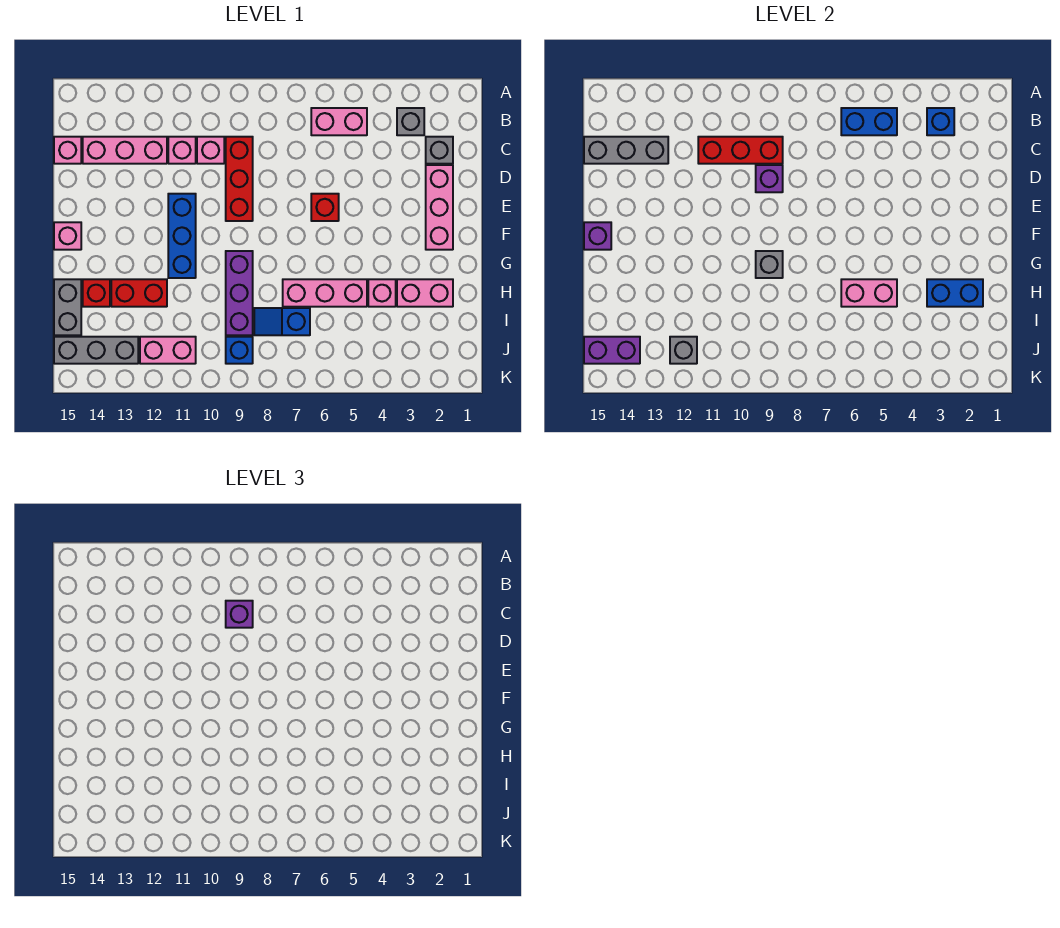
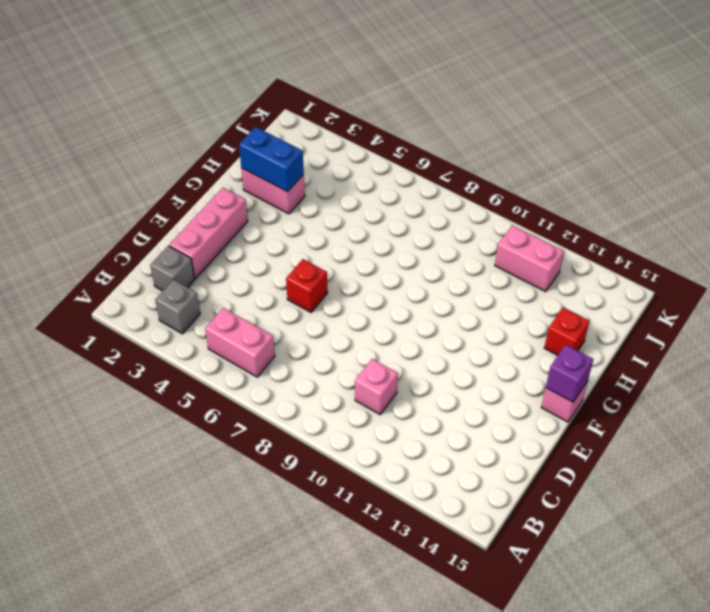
none -> red brick C9:E9 level 1
none -> pink brick C11 level 1
none -> pink brick C12:C14 level 1
none -> pink brick C15 level 1

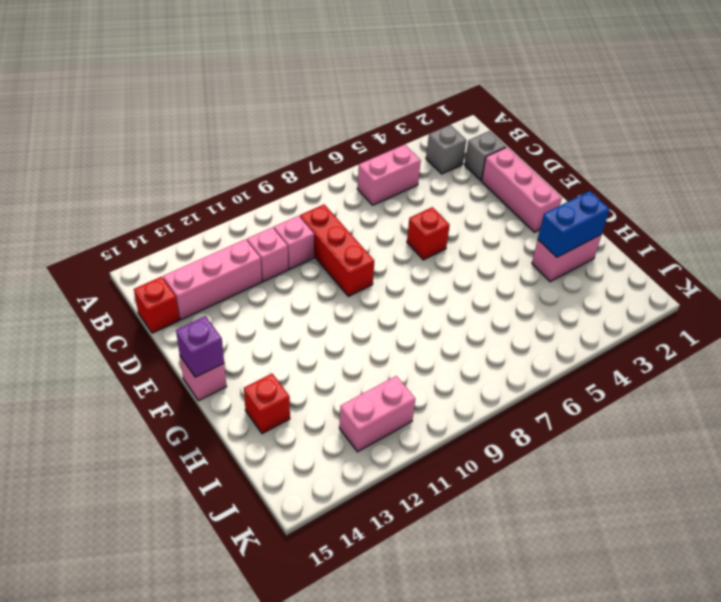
red brick C15 level 1 -> pink brick C15 level 1
none -> blue brick E11:G11 level 1
none -> purple brick G9:I9 level 1
none -> pink brick H4 level 1
none -> pink brick H5:H7 level 1

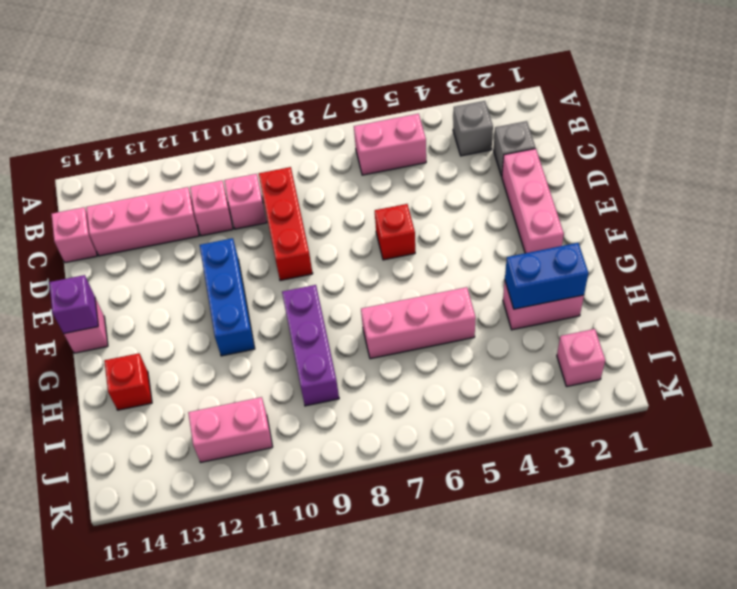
pink brick J2 level 1 -> pink brick H4 level 1
none -> red brick H12:H13 level 1
none -> grey brick H15:I15 level 1
none -> blue slope I7:I8 level 1 top 7
none -> blue brick J9 level 1

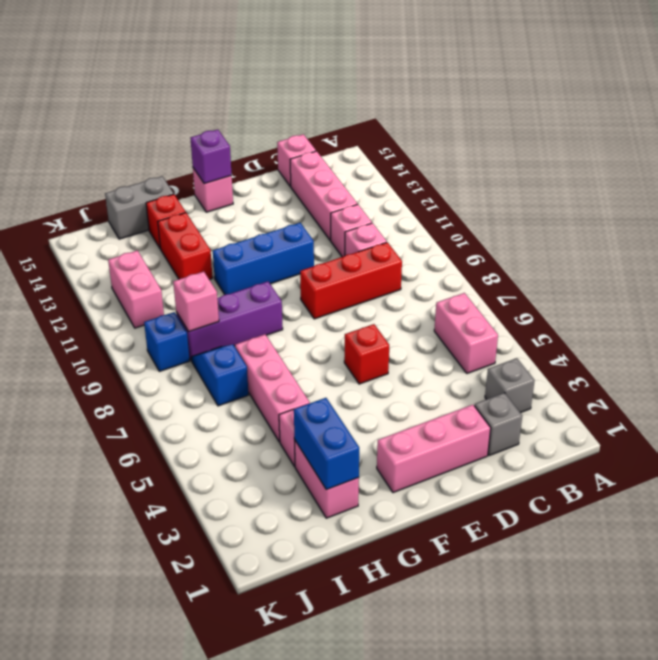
pink brick I9 level 2 -> none
none -> grey brick J13:J15 level 1
none -> blue brick B3 level 2
none -> blue brick B5:B6 level 2
none -> red brick C9:C11 level 2

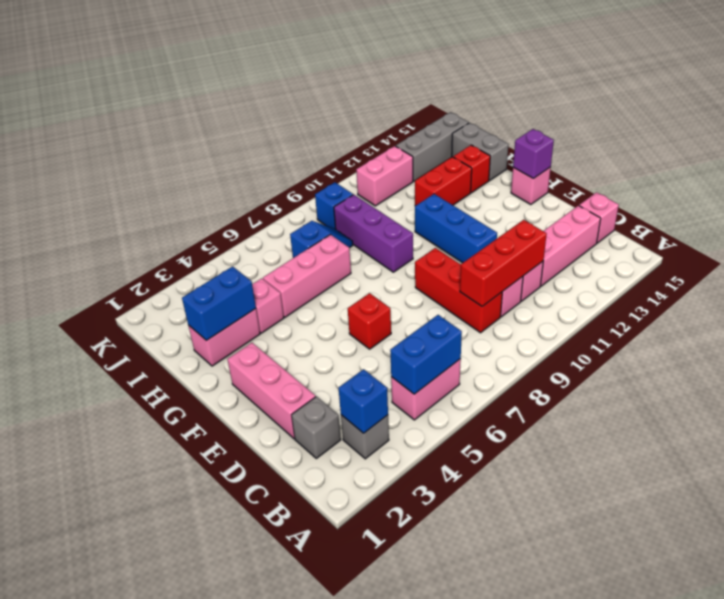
none -> grey brick C13:C15 level 2
none -> purple brick D9 level 2
none -> grey brick G9 level 2
none -> pink brick H5:H6 level 2

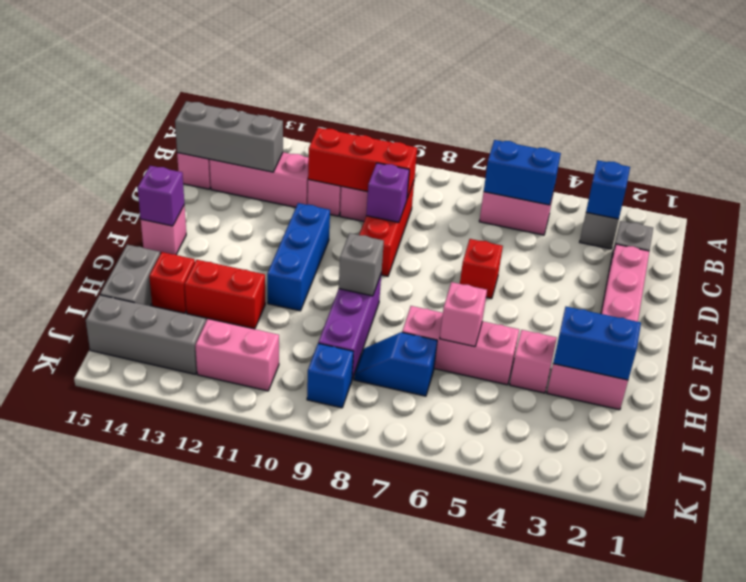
pink brick H6 level 2 -> pink brick H5:H6 level 2
none -> grey brick J12 level 2
none -> purple brick J14:J15 level 2
none -> purple brick C9 level 3

